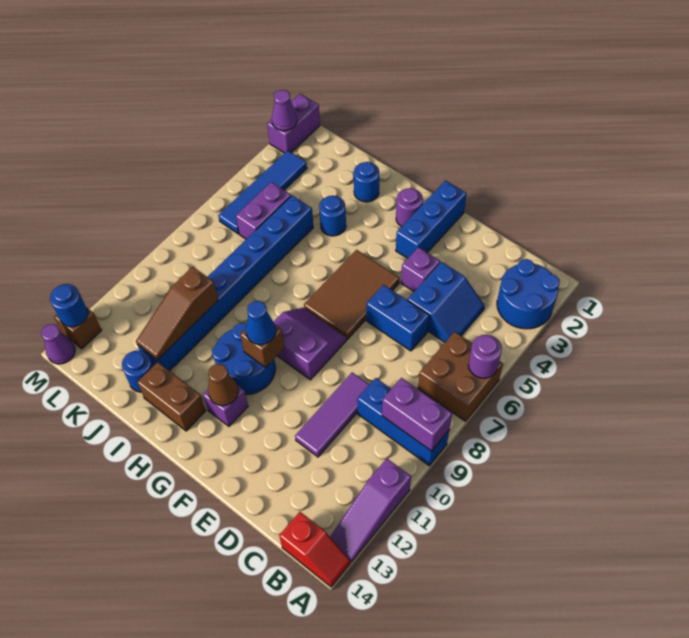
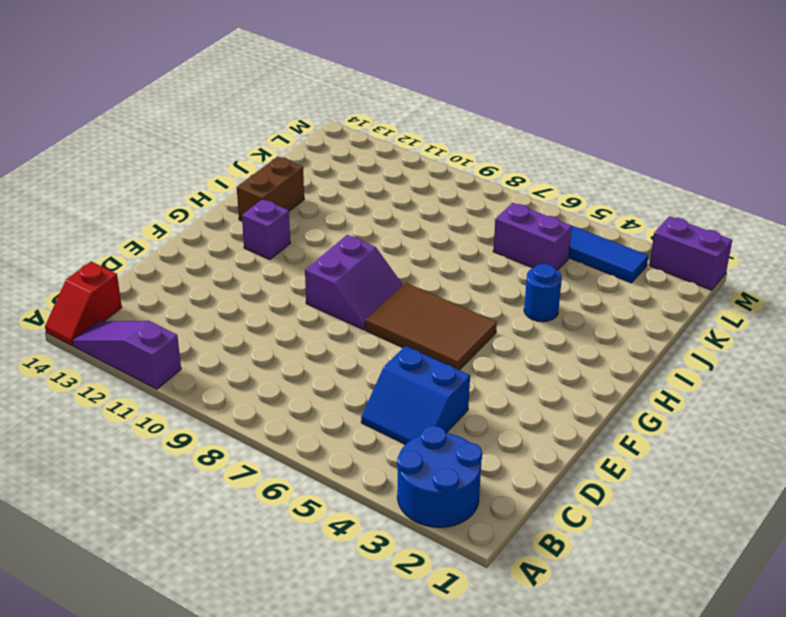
none -> brown brick A6:B7 level 1
none -> blue brick A9:C9 level 1
none -> blue brick D6:E6 level 1
none -> purple tile D9:D11 level 1

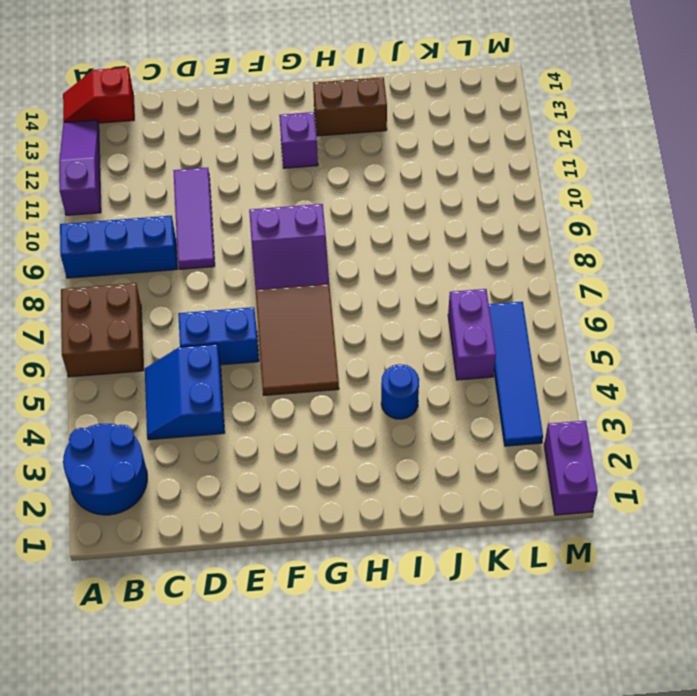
none -> purple brick E4 level 1
none -> blue brick F1:F3 level 1
none -> purple round brick G2 level 1
none -> blue round brick G10:H11 level 1

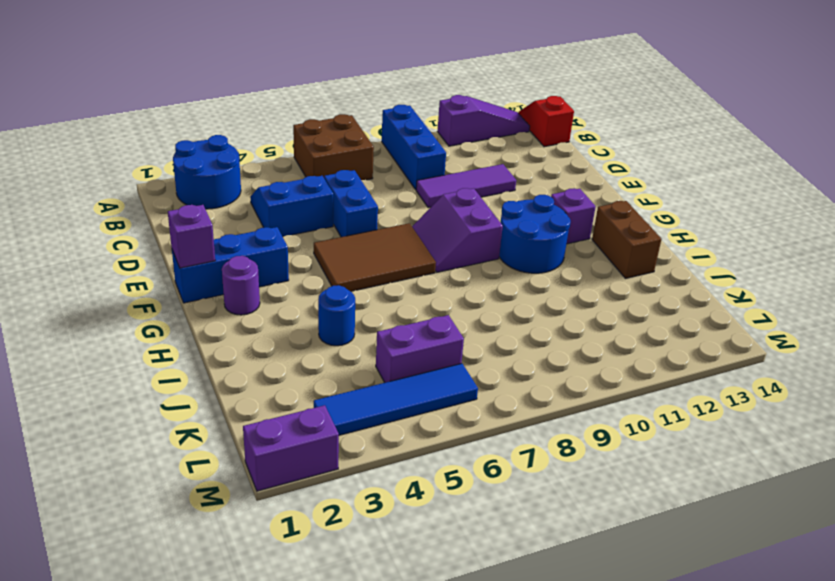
purple brick F1 level 2 -> purple brick E4 level 1
none -> blue round brick I2 level 1
none -> blue brick J5:J12 level 1
none -> blue round brick J13 level 1
none -> brown brick M13 level 1

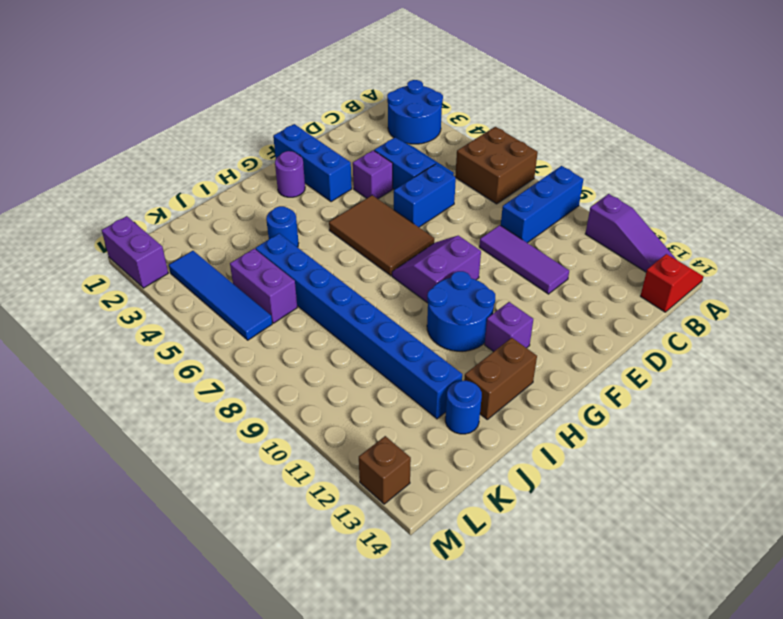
none -> blue round brick I2 level 1
none -> purple cone M14 level 1
none -> purple round brick A6 level 2
none -> purple brick A9:B9 level 2

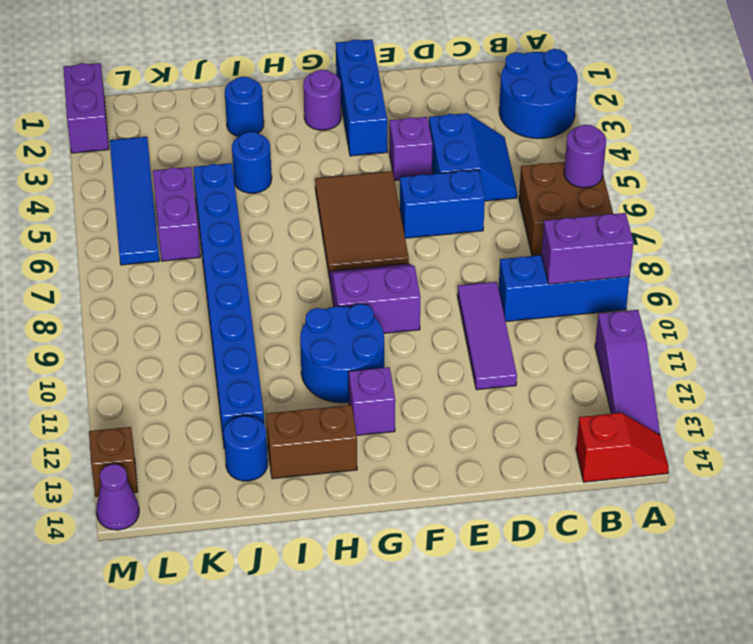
none -> brown brick G10 level 2
none -> brown cone G12 level 2
none -> brown slope J10:J12 level 2 top 10
none -> purple cone M2 level 2

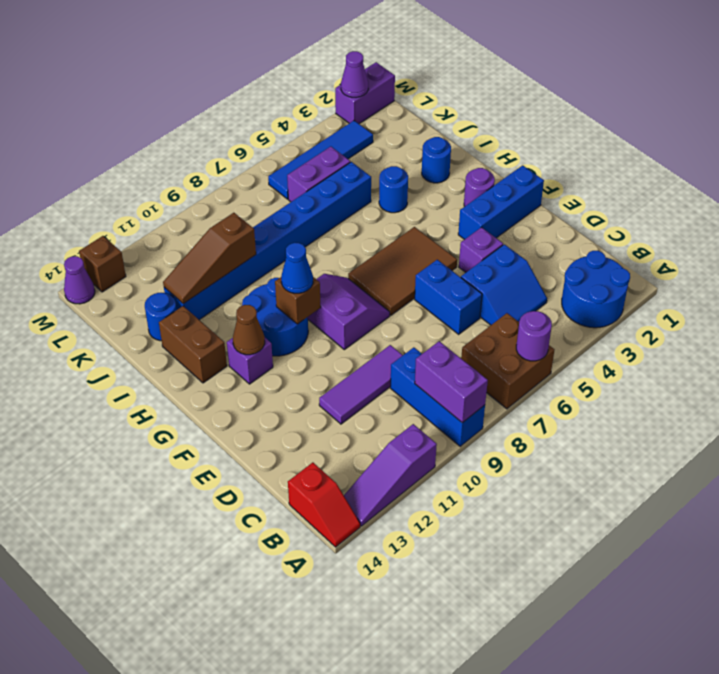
none -> blue round brick M13 level 2

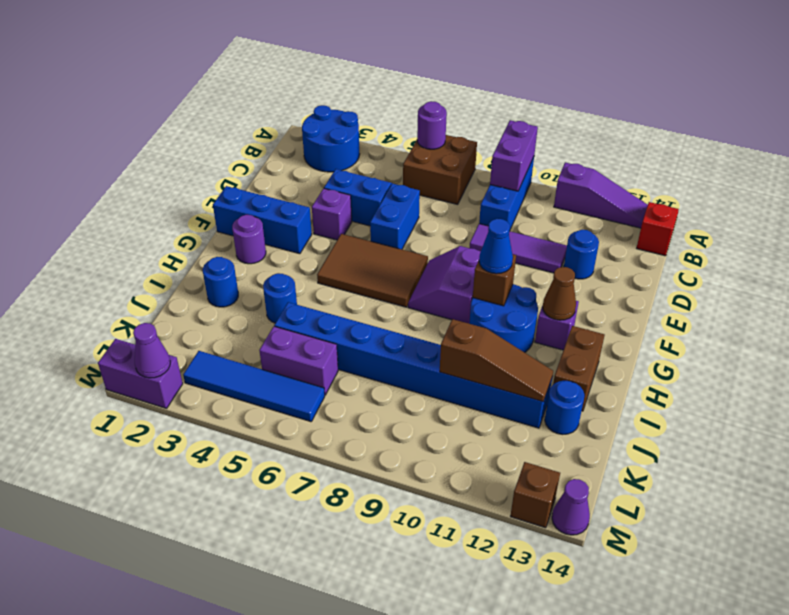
blue round brick D12 level 1 -> blue round brick M13 level 2

